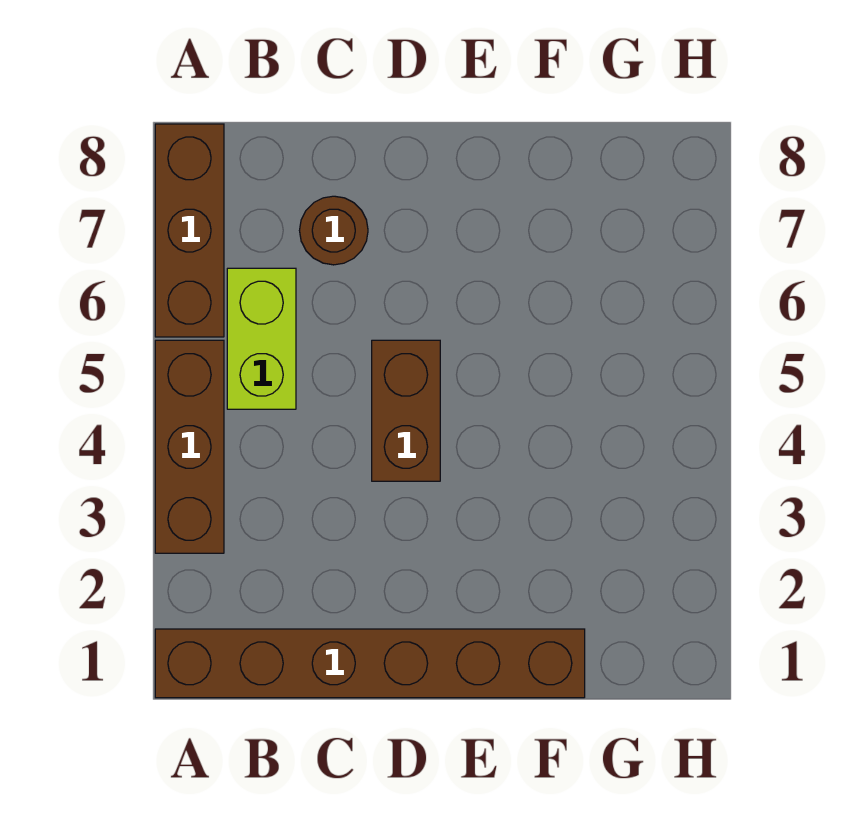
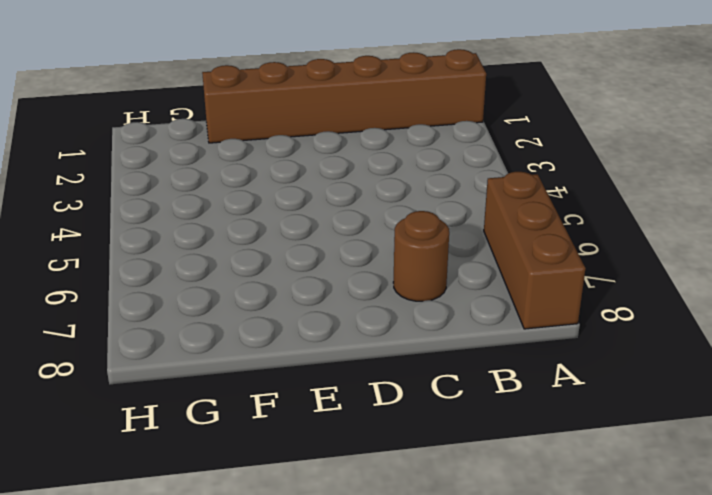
none -> brown brick A3:A5 level 1
none -> lime brick B5:B6 level 1

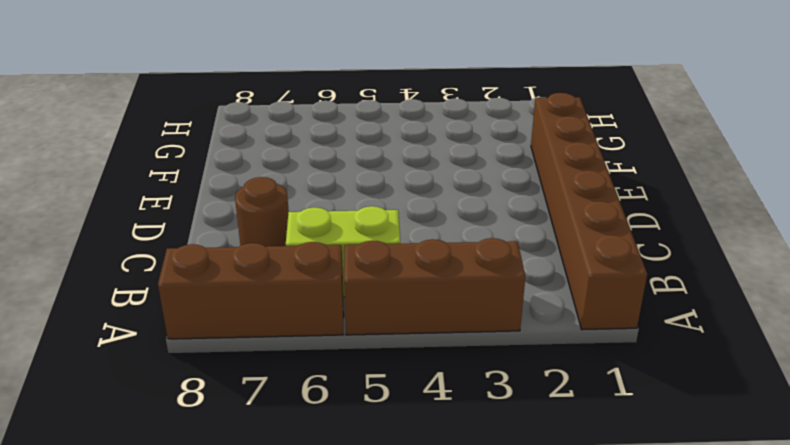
none -> brown brick D4:D5 level 1

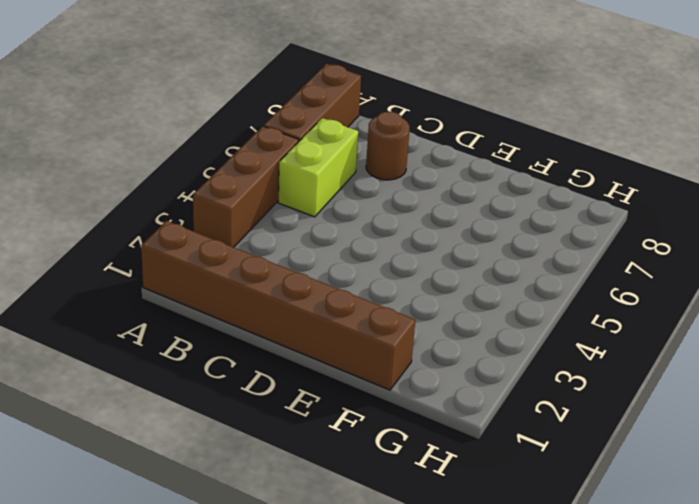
none -> brown brick D4:D5 level 1

